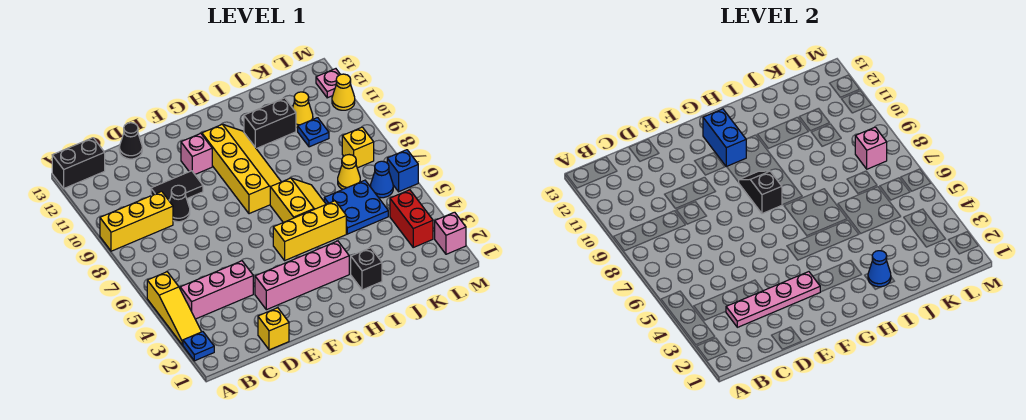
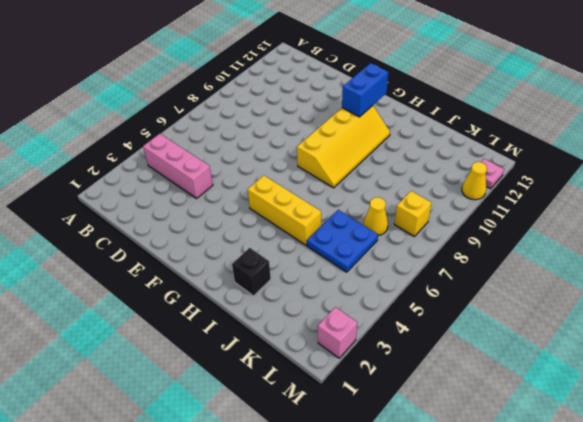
none -> blue plate A2 level 1
none -> yellow slope A3:A5 level 1 top 5
none -> yellow brick A9:C9 level 1
none -> black brick A13:B13 level 1

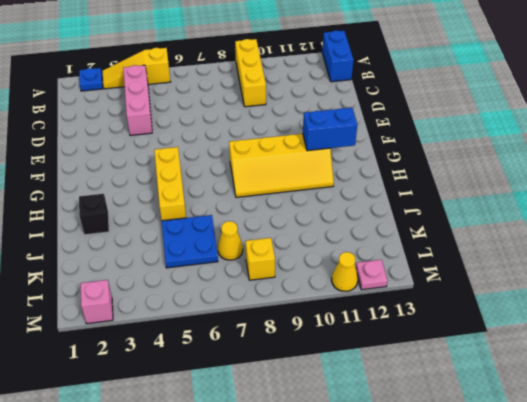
blue brick A13:B13 level 1 -> black brick A13:B13 level 1
none -> yellow brick D1 level 1
none -> black cone D9 level 1
none -> black tile D10:E10 level 1
none -> black cone D13 level 1

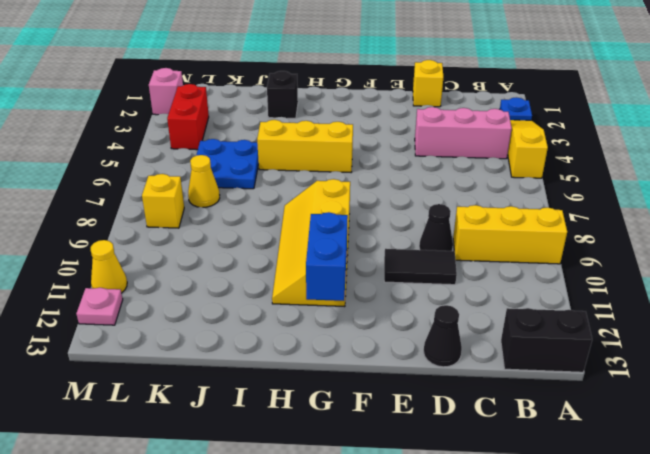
none -> pink brick E3:H3 level 1
none -> pink brick F11 level 1
none -> yellow slope H6:I7 level 1 top H
none -> black brick I11:J11 level 1

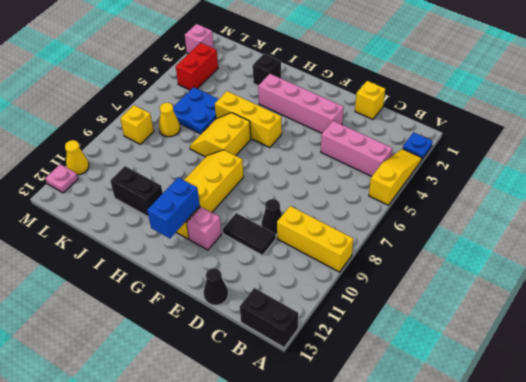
none -> blue plate K10 level 1
none -> yellow cone K11 level 1
none -> blue cone L6 level 1
none -> blue brick M6 level 1

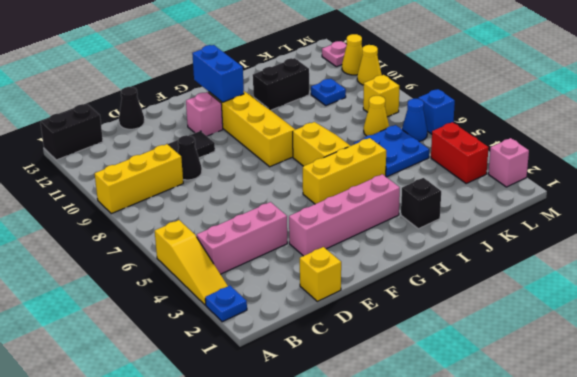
yellow cone M10 level 1 -> yellow cone K11 level 1
none -> pink plate C3:F3 level 2
none -> black slope G8:G9 level 2 top 8
none -> blue cone I2 level 2
none -> pink brick L8 level 2

